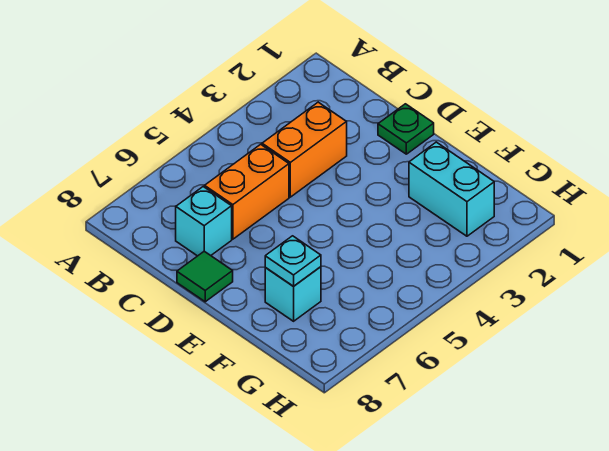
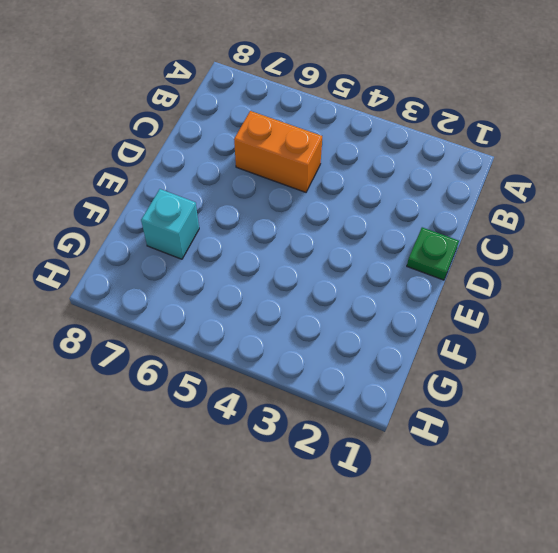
none -> orange brick C3:C4 level 1
none -> cyan brick C7 level 1

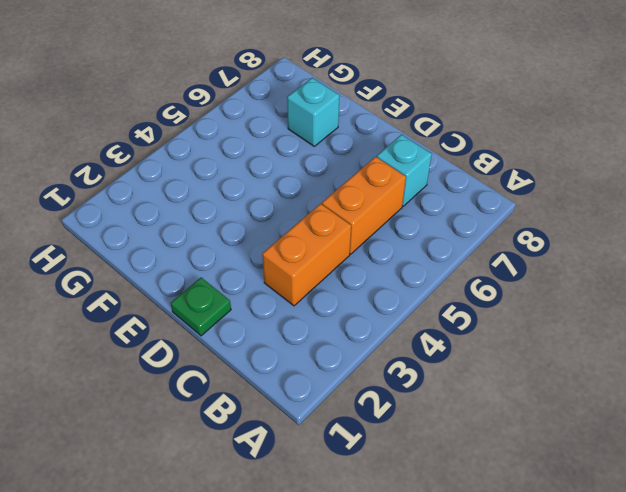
none -> green tile D8 level 1
none -> cyan brick F2:G2 level 1

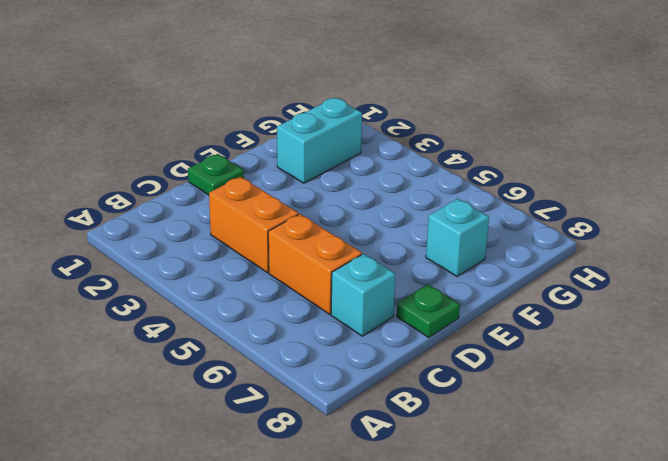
green plate D8 level 1 -> green tile D8 level 1
none -> cyan plate F7 level 2

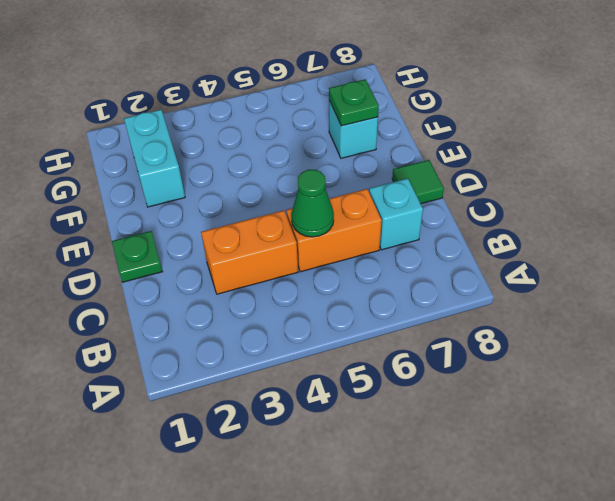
green cone C5 level 2 -> none
green plate F7 level 2 -> cyan plate F7 level 2

